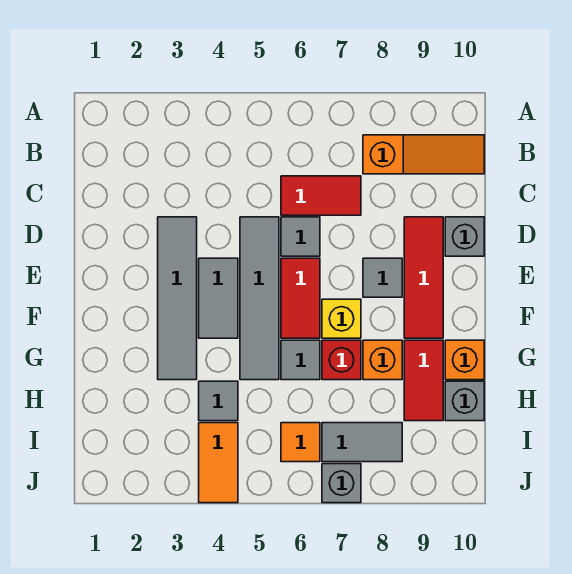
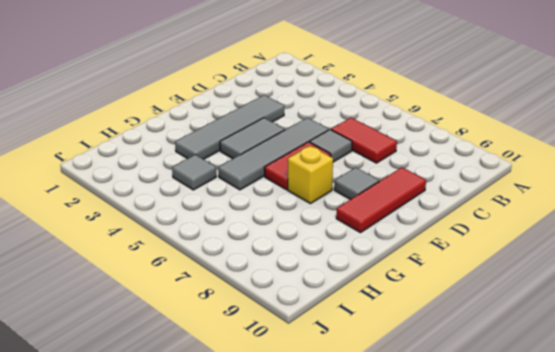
none -> orange slope B8:B10 level 1 top 8
none -> grey brick D10 level 1
none -> grey tile G6 level 1

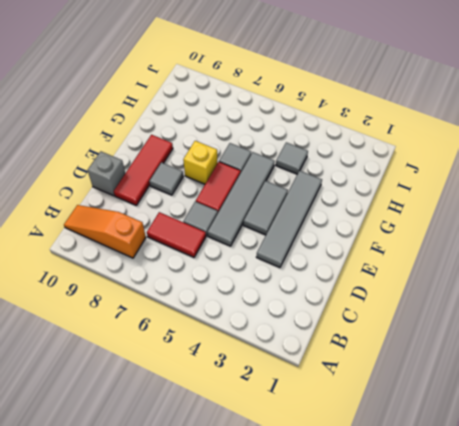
none -> red brick G7 level 1
none -> orange brick G8 level 1
none -> red tile G9:H9 level 1

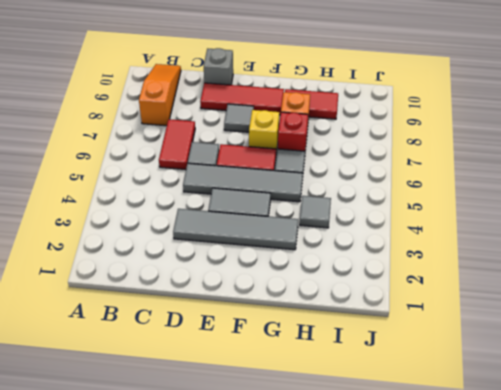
none -> orange brick G10 level 1
none -> grey brick H10 level 1
none -> orange tile I4:J4 level 1

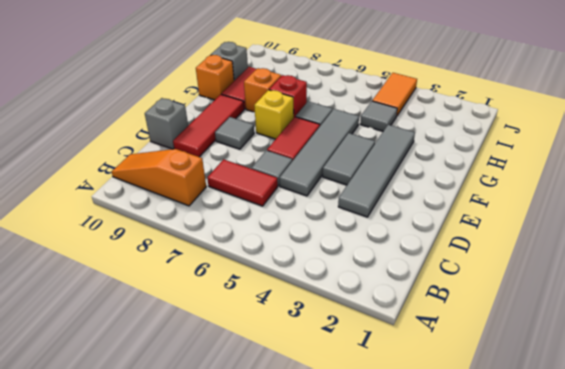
none -> orange tile I6 level 1
none -> grey tile I7:I8 level 1
none -> grey brick J7 level 1

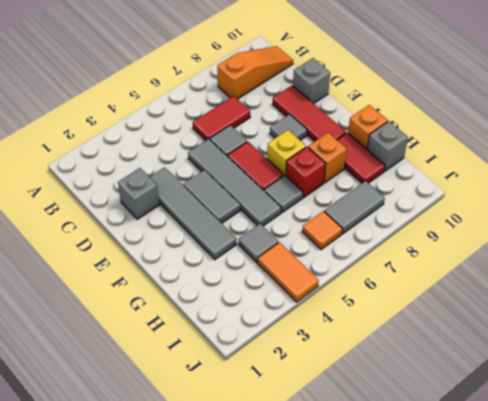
grey brick D2 level 1 -> grey brick J7 level 1

